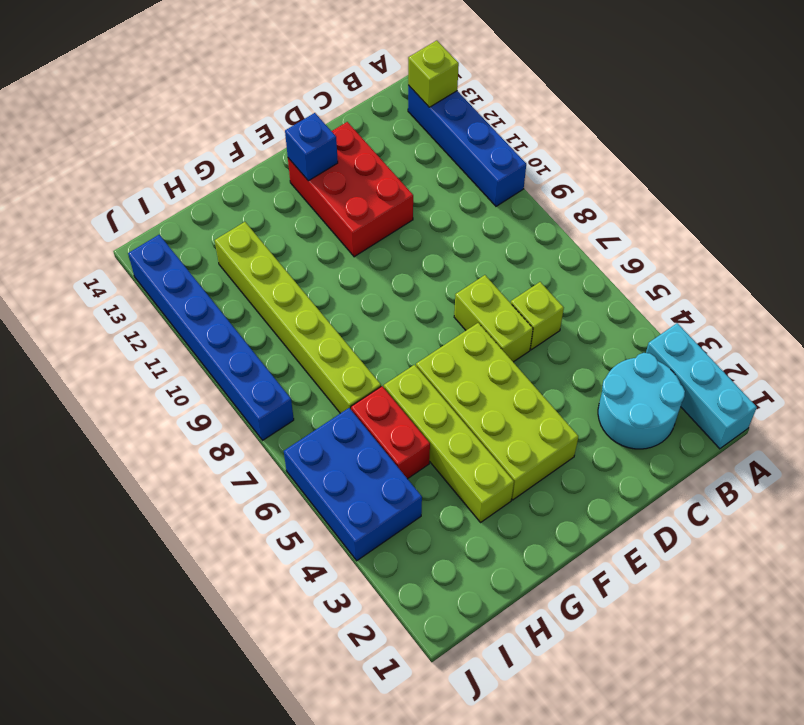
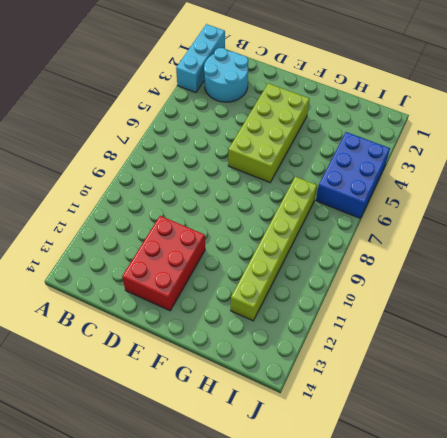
none -> blue brick A10:A13 level 1
none -> lime brick C6 level 1
none -> lime brick D6:D7 level 1

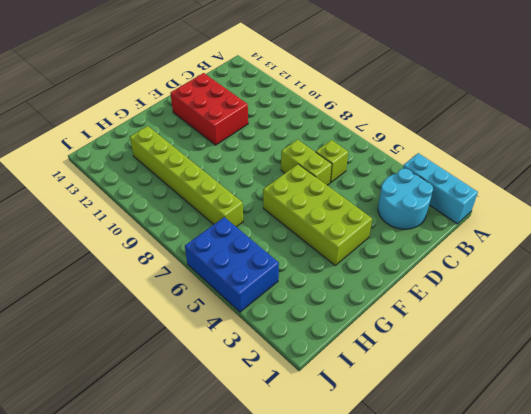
none -> blue brick A10:A13 level 1
none -> lime brick G3:G6 level 1
none -> red brick H5:H6 level 1

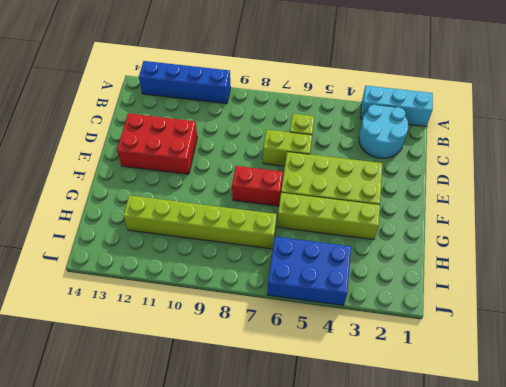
red brick F7:F8 level 1 -> red brick H5:H6 level 1
none -> blue brick J8:J13 level 1
none -> lime brick A13 level 2
none -> blue brick E13 level 2

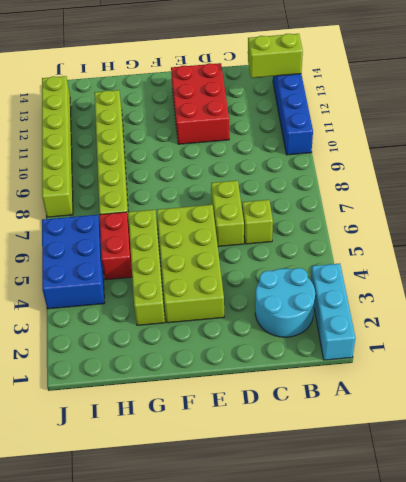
lime brick A13:B13 level 2 -> lime brick A13 level 2
lime brick J8:J13 level 1 -> blue brick J8:J13 level 1
none -> blue brick E13 level 2

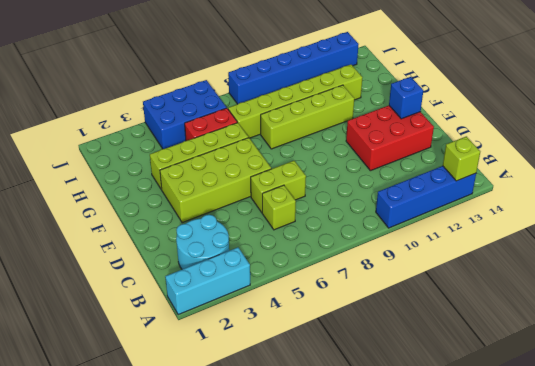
lime brick G8:G11 level 1 -> none

